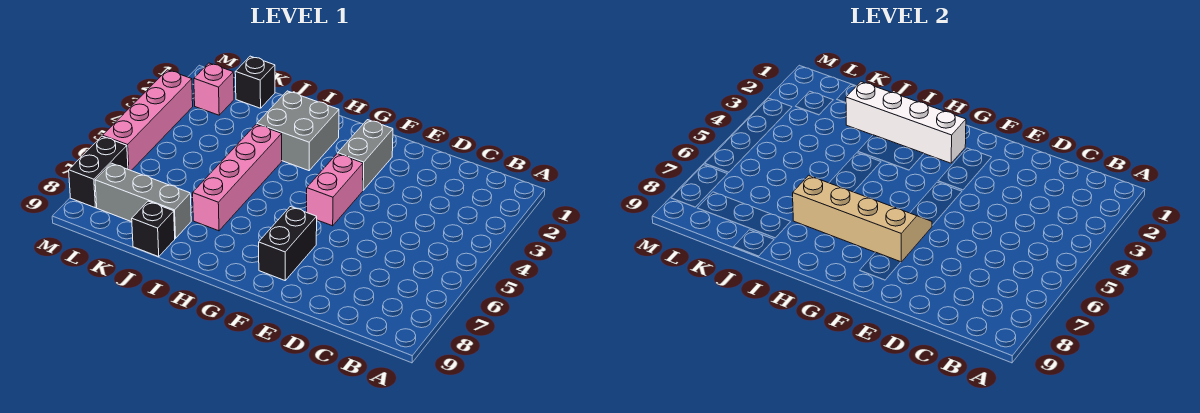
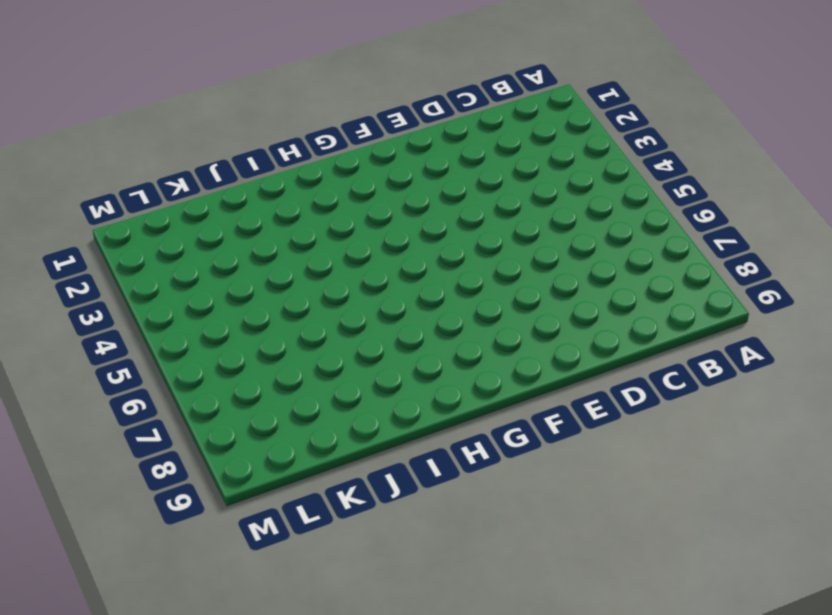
none -> grey brick F2:F3 level 1
none -> pink brick F4:F5 level 1
none -> black brick F7:F8 level 1

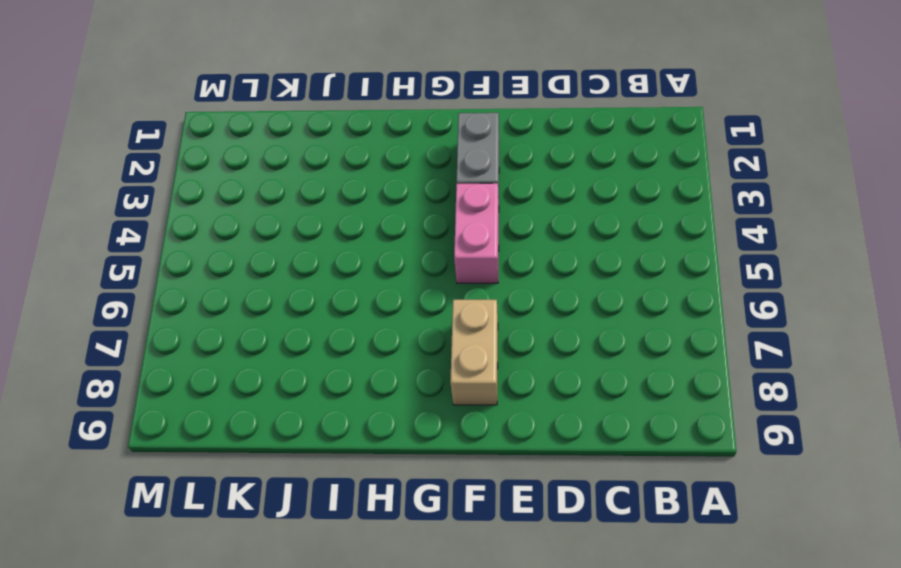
tan brick F7:F8 level 1 -> black brick F7:F8 level 1
none -> grey brick H2:I3 level 1
none -> pink brick I4:I7 level 1
none -> grey brick J8:L8 level 1

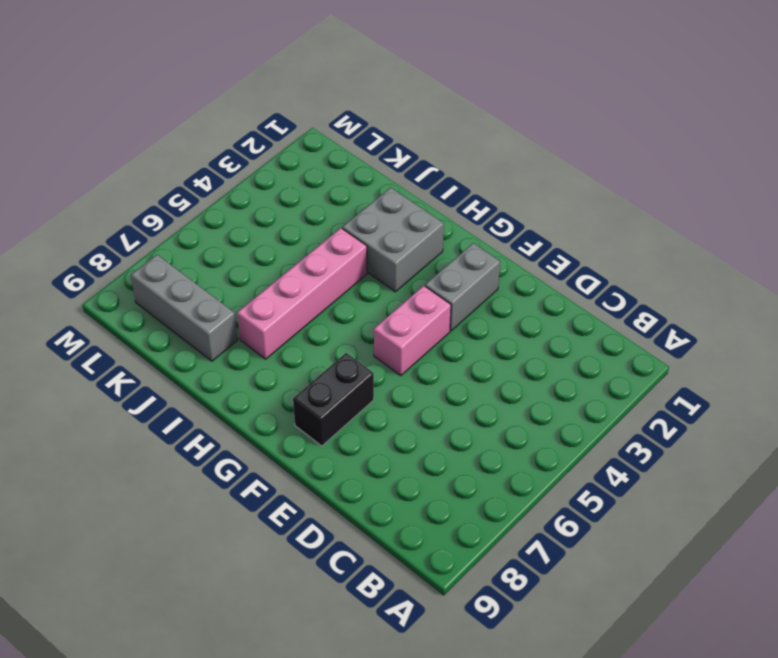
none -> black brick J9 level 1
none -> black brick K1 level 1
none -> pink brick L2 level 1

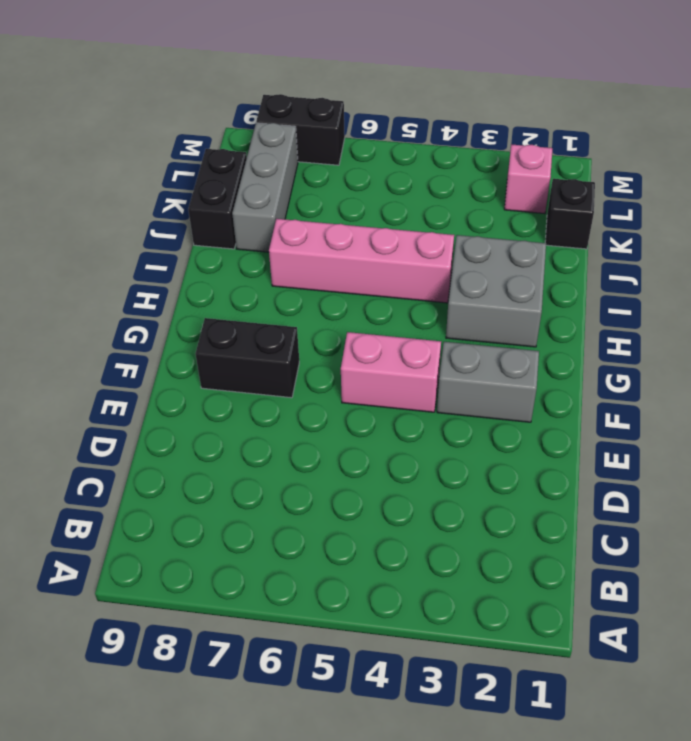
black brick J9:K9 level 1 -> black brick J9 level 1
none -> pink brick M3:M6 level 1
none -> tan slope F6:I7 level 2 top 7
none -> white brick G2:J2 level 2

